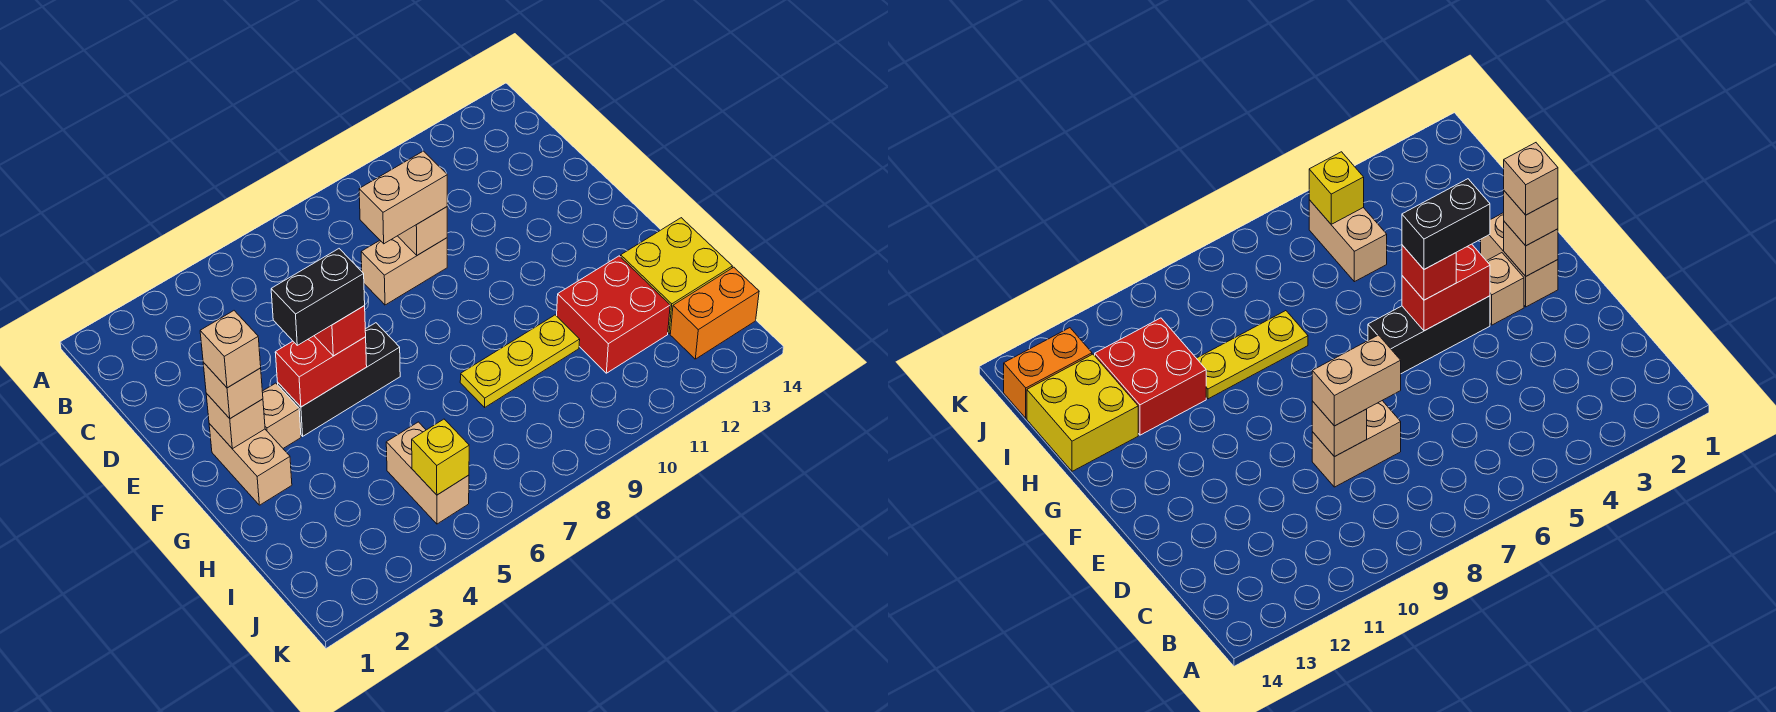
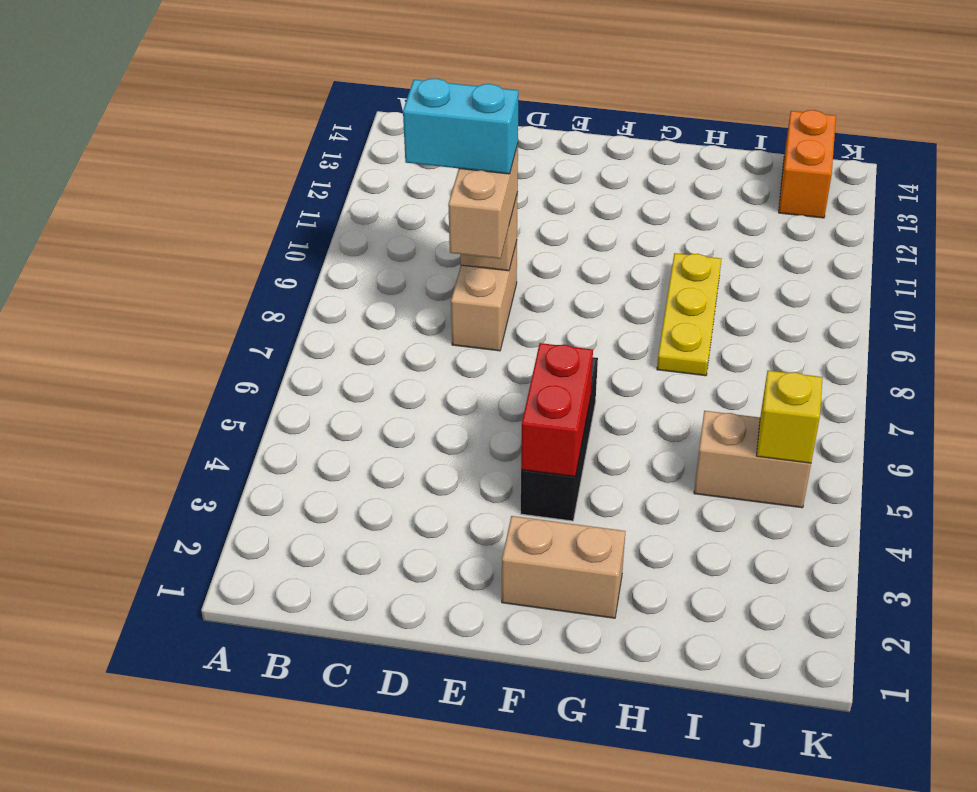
cyan brick C9:D9 level 4 -> none
none -> tan brick F3 level 1
none -> red brick H11:I12 level 1
none -> yellow brick H13:I14 level 1

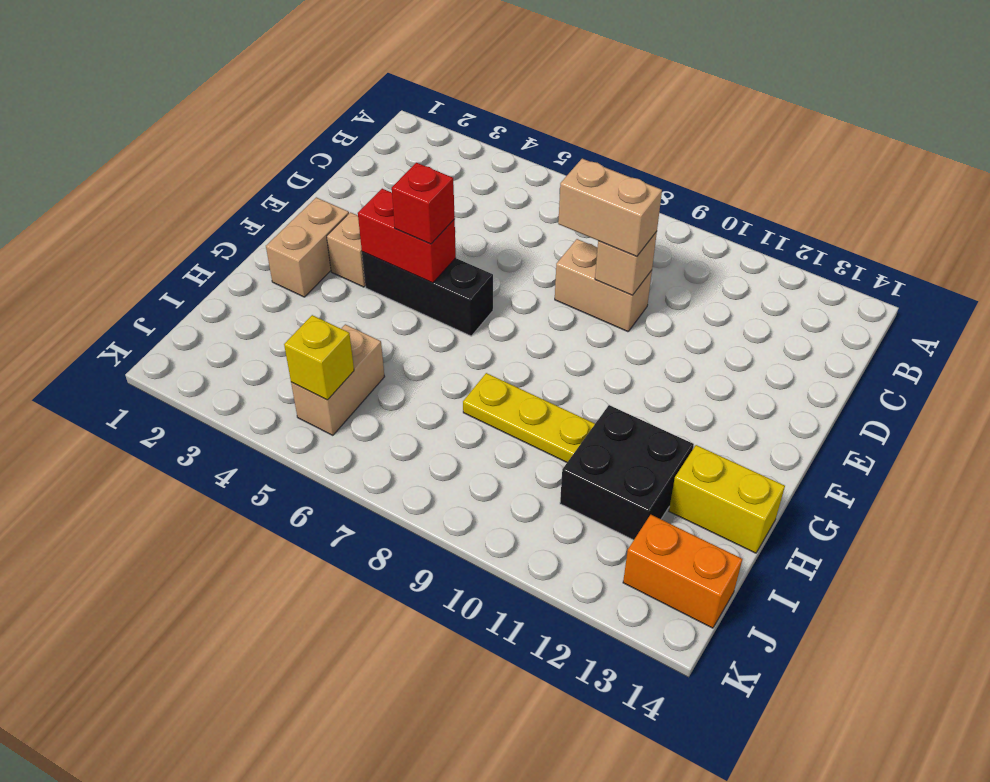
black brick H11:I12 level 1 -> red brick H11:I12 level 1
yellow brick H13:H14 level 1 -> yellow brick H13:I14 level 1
none -> tan brick F2 level 2
none -> tan brick F2 level 3
none -> tan brick F2 level 4

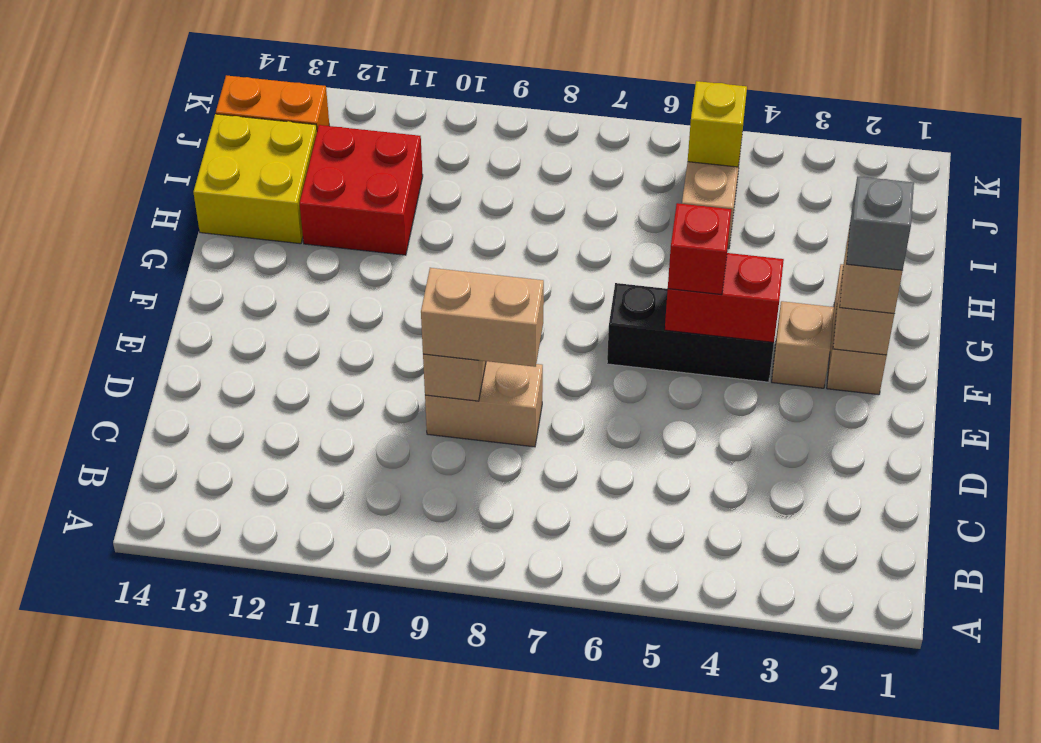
grey brick F2 level 4 -> tan brick F2 level 4
none -> yellow plate H8:H10 level 1
none -> black brick F4:F5 level 4

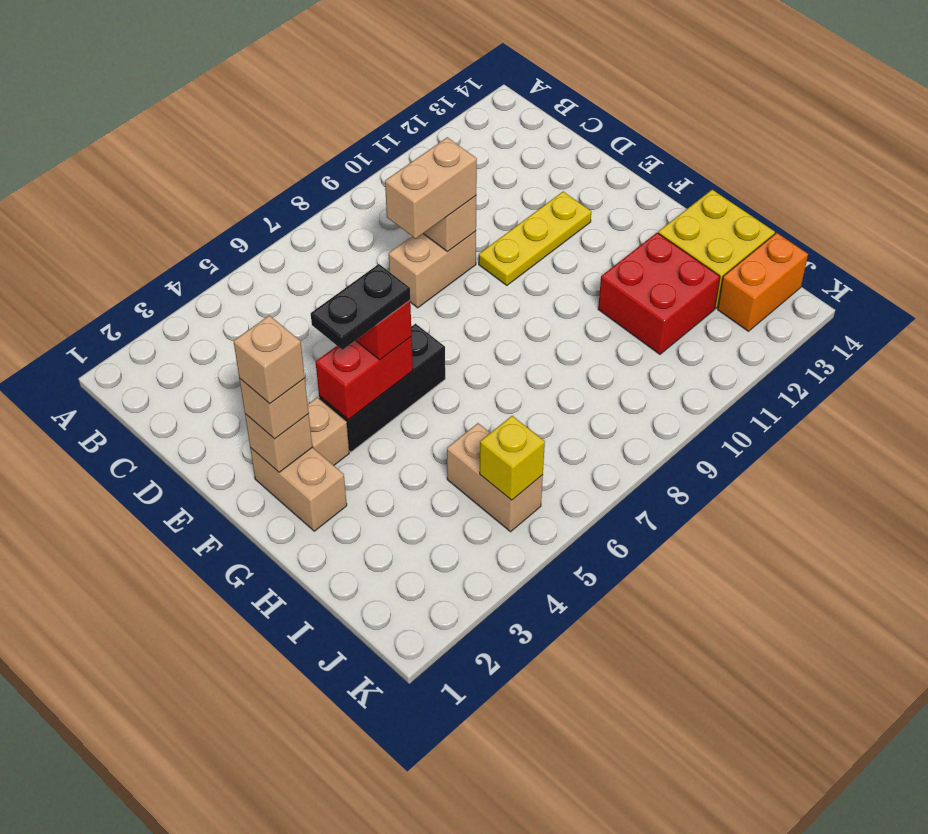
yellow plate E10:E12 level 1 -> yellow plate H8:H10 level 1
black plate F4:F5 level 4 -> black brick F4:F5 level 4

